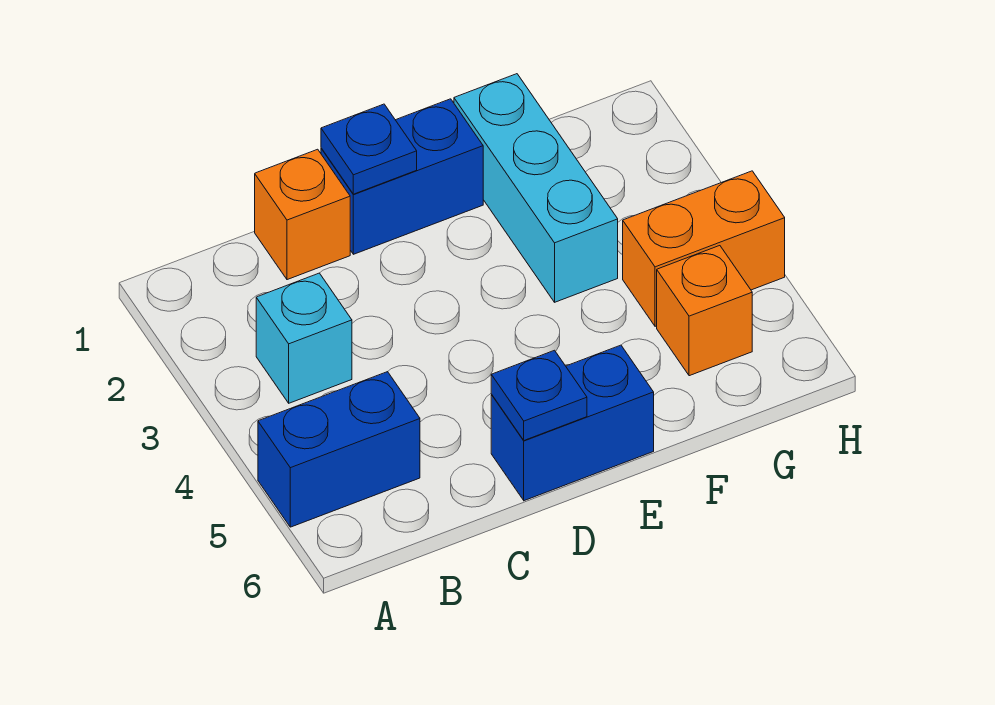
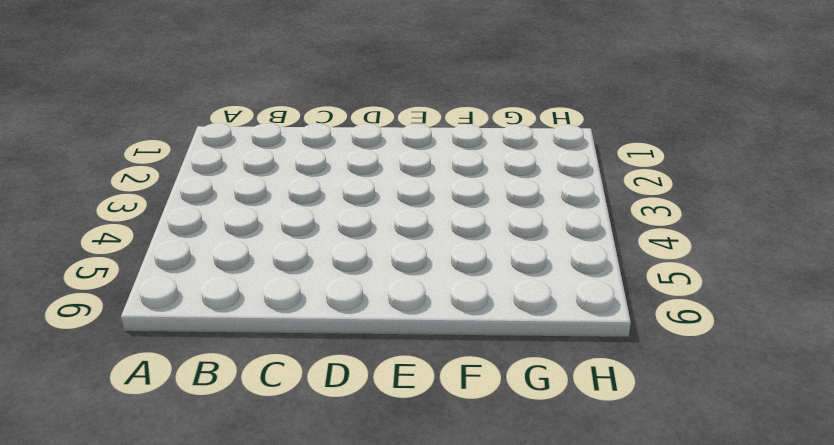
none -> blue brick A5:B5 level 1
none -> cyan brick B3 level 1

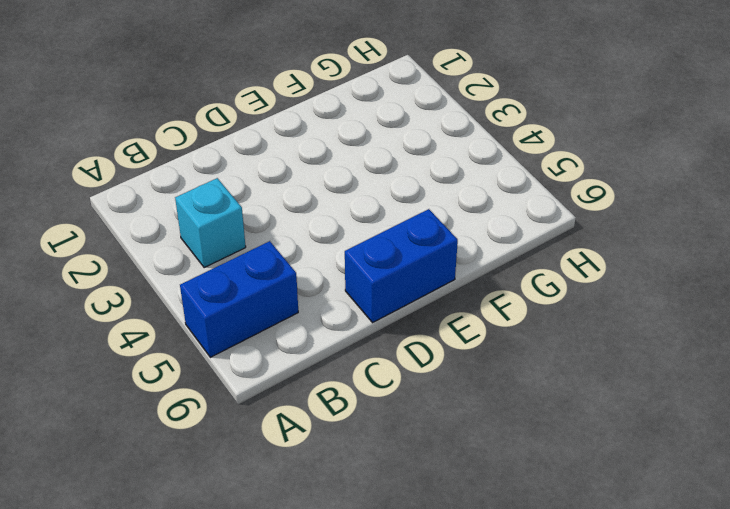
none -> orange brick C1 level 1
none -> blue brick D1:E1 level 1

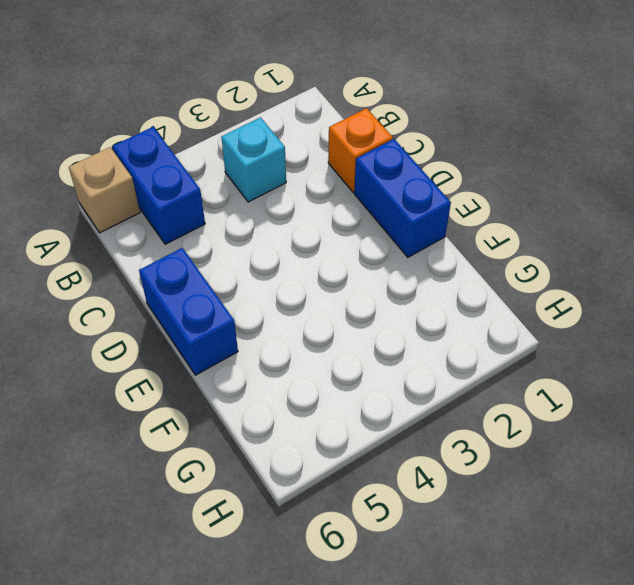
tan brick A6 level 1 -> none
none -> cyan brick F1:F3 level 1
none -> orange brick G4:H4 level 1

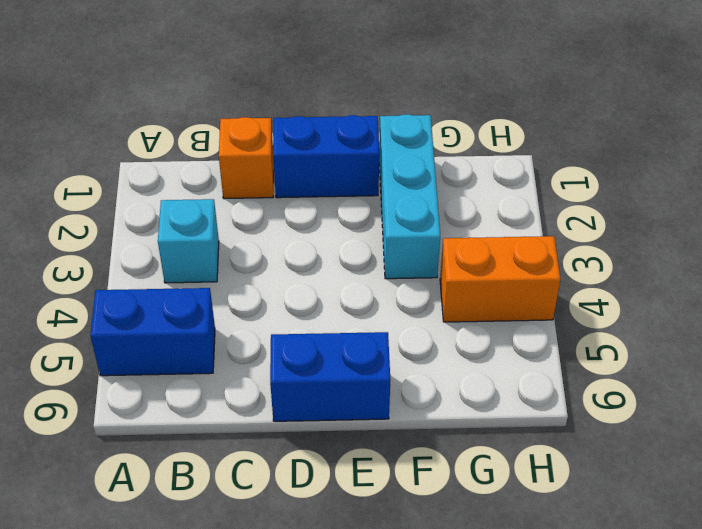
none -> orange brick G5 level 1
none -> blue plate D1 level 2

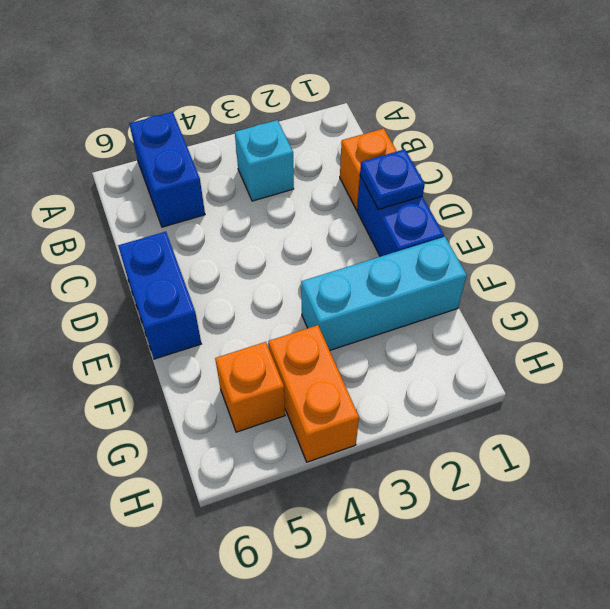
none -> blue plate D6 level 2

